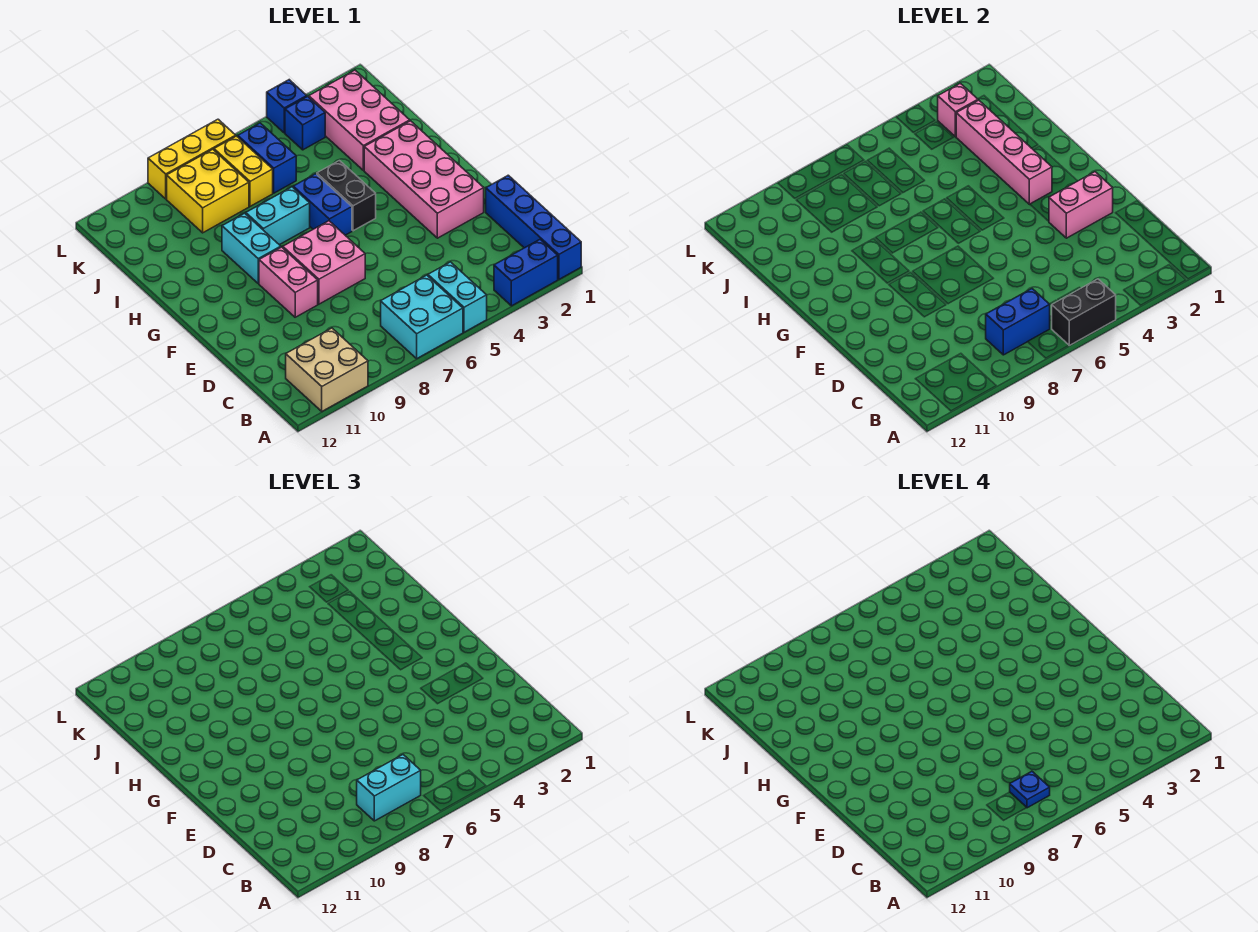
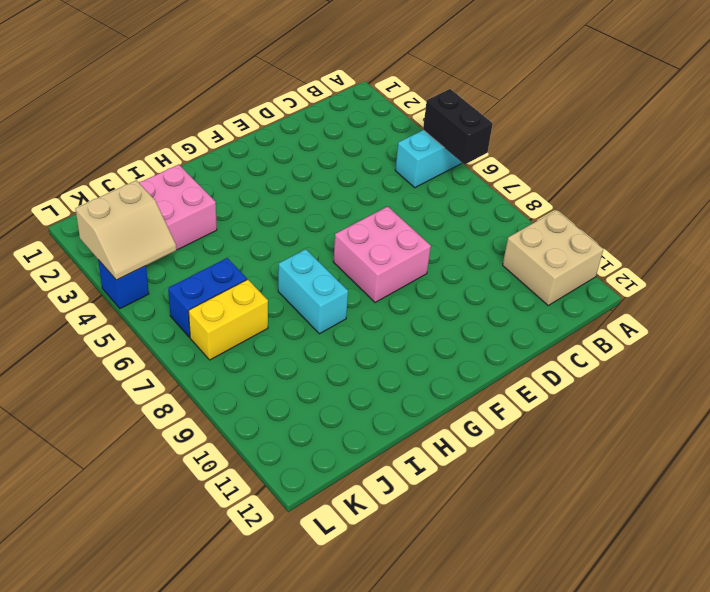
tan slope K3:L4 level 2 top 3 -> pink brick K3 level 2
none -> blue brick A1:D1 level 1
none -> blue brick A2:A3 level 1
none -> cyan brick A6:B7 level 1

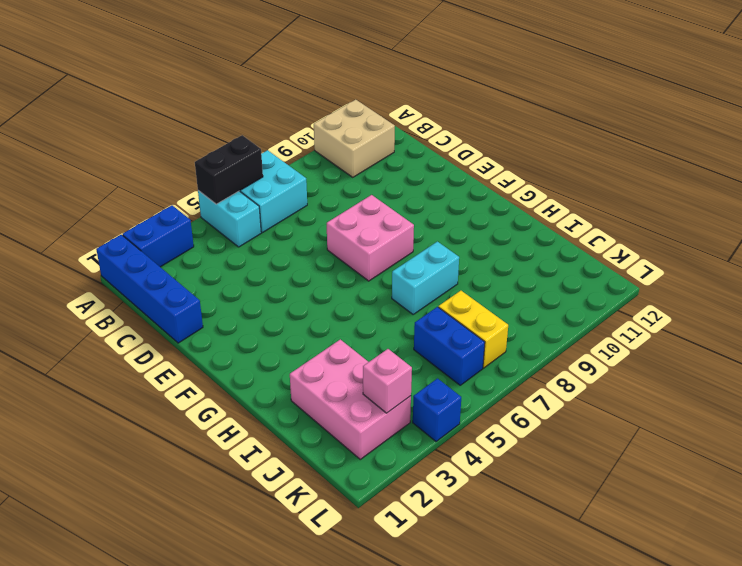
none -> pink brick E2:H3 level 1
none -> pink brick E9:F9 level 1
none -> black brick G5:H5 level 1

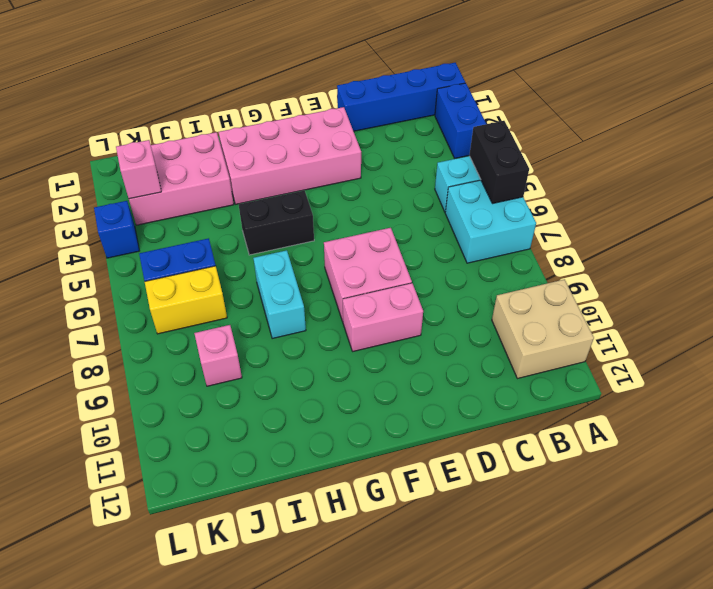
pink brick J9 level 1 -> yellow brick J8:K9 level 1
none -> blue brick G6:H6 level 1
none -> cyan brick G9:H9 level 1
none -> blue brick K4 level 1

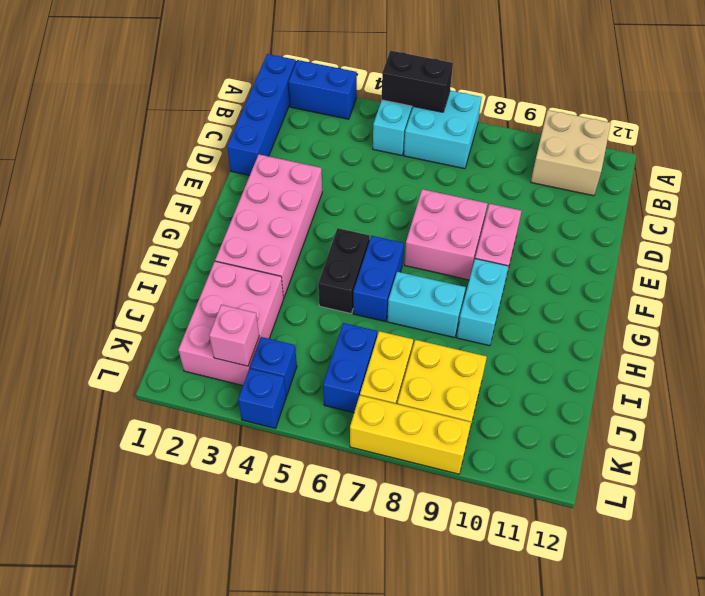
none -> blue brick B7:B8 level 2
none -> pink brick E2:E3 level 2
none -> pink brick G3:J3 level 2

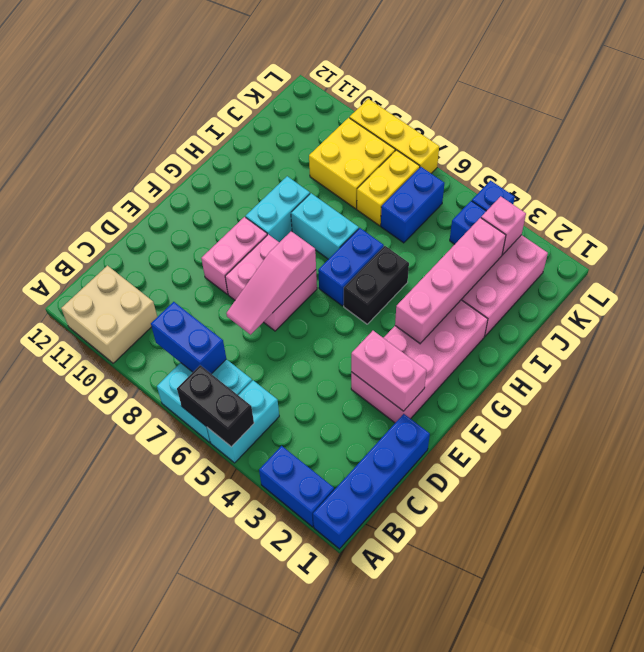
pink slope D7:F7 level 2 top F -> none
none -> cyan brick B7:B8 level 3
none -> blue plate B7 level 4

